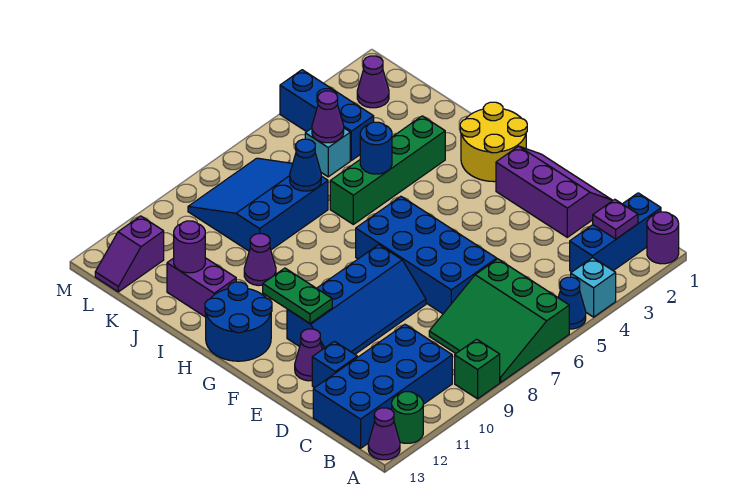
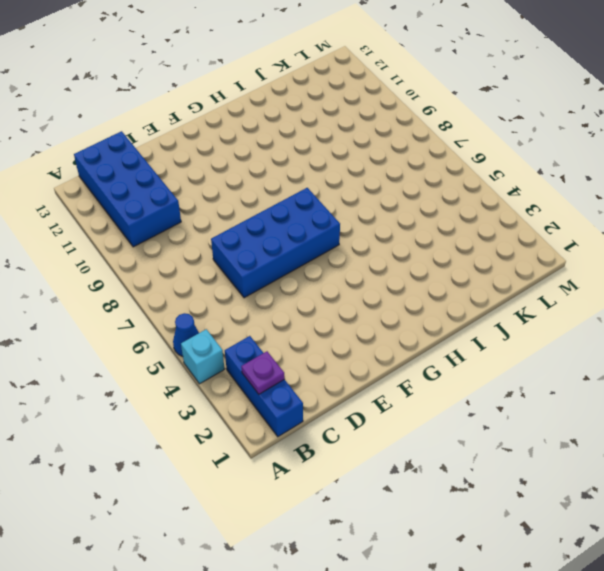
none -> purple round brick A1 level 1
none -> green slope A6:C8 level 1 top 6
none -> green brick A9 level 1
none -> green round brick A12 level 1

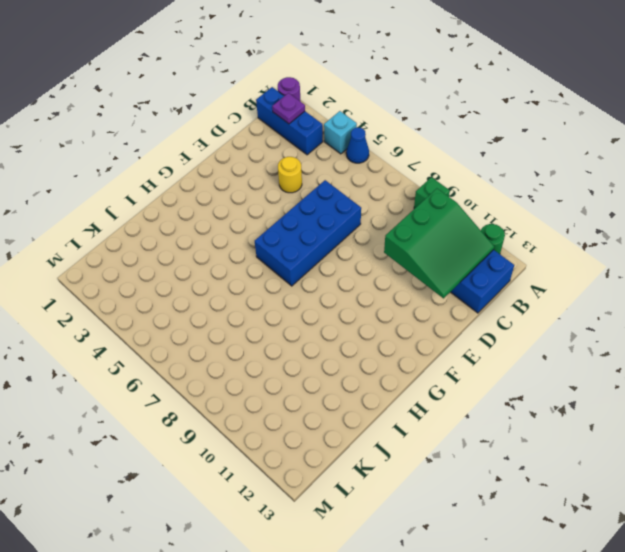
green slope B10:D12 level 2 top 10 -> green slope A6:C8 level 1 top 6
yellow round brick D4 level 1 -> none
none -> purple cone A13 level 1
none -> purple slope D1:F2 level 1 top 2
none -> blue brick D12 level 1
none -> blue slope E8:F11 level 1 top F

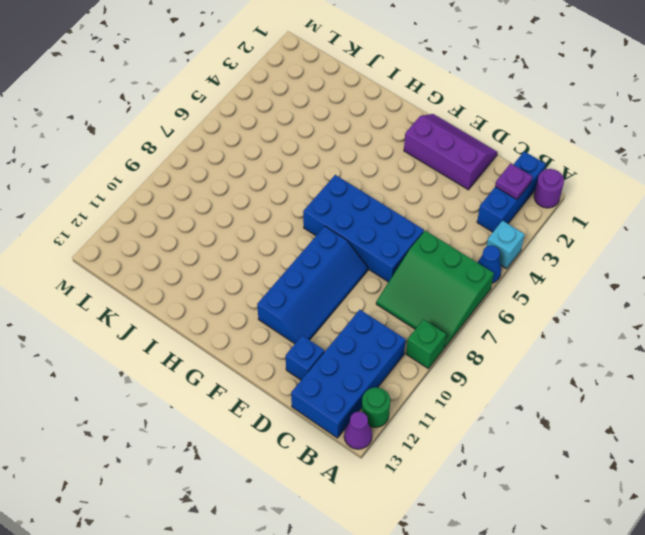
none -> purple cone E12 level 1
none -> yellow round brick G1:H2 level 1
none -> blue round brick G12:H13 level 1
none -> green brick I3:I6 level 1

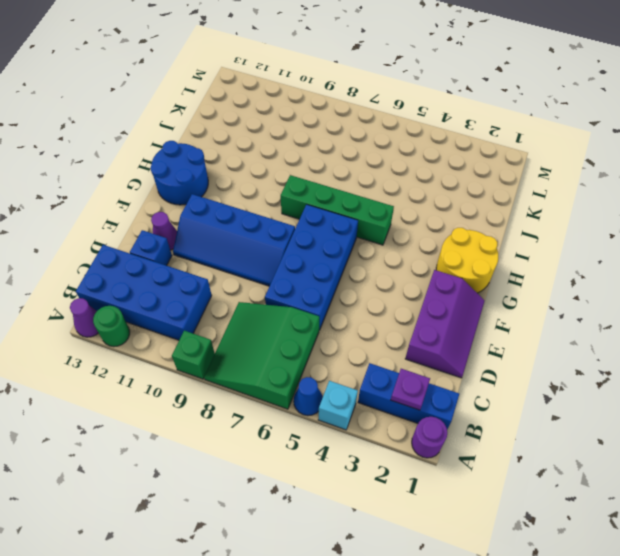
green brick H5:H8 level 1 -> green brick I3:I6 level 1
none -> purple cone I10 level 1
none -> purple brick I12:J12 level 1
none -> blue slope J7:L9 level 1 top J
none -> blue brick K4:M4 level 1

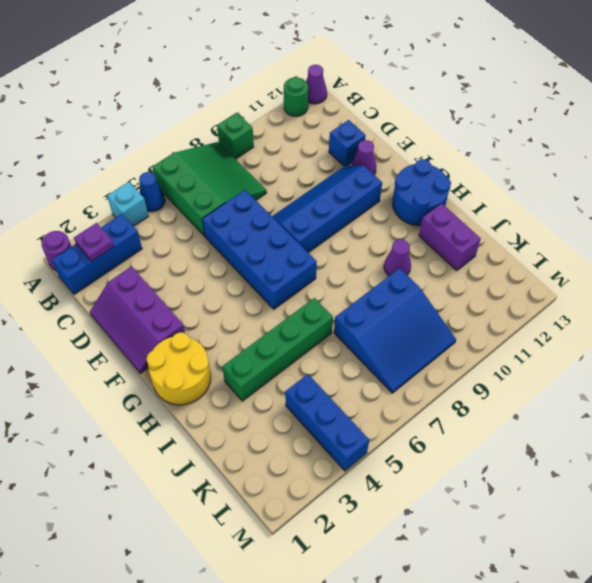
none -> blue brick B10:C13 level 1
none -> cyan brick K5 level 1
none -> purple cone L2 level 1
none -> purple slope L12:L13 level 1 top 12

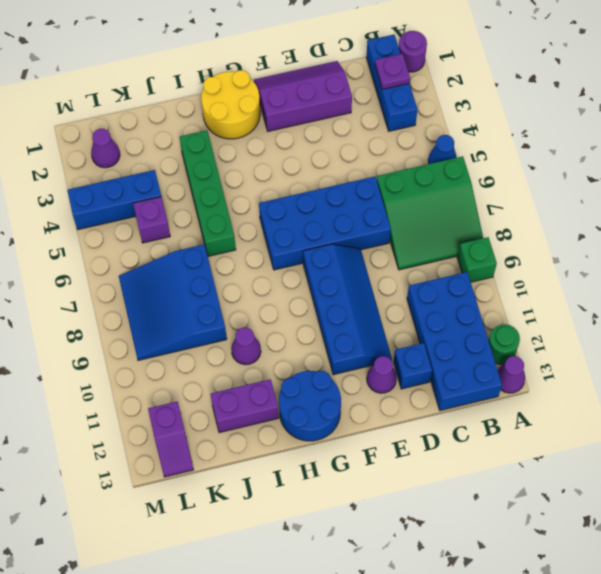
purple brick K5 level 1 -> cyan brick K5 level 1
none -> cyan brick A4 level 1
none -> green plate F11:G11 level 2
none -> blue round brick I5 level 2
none -> blue cone J7 level 2

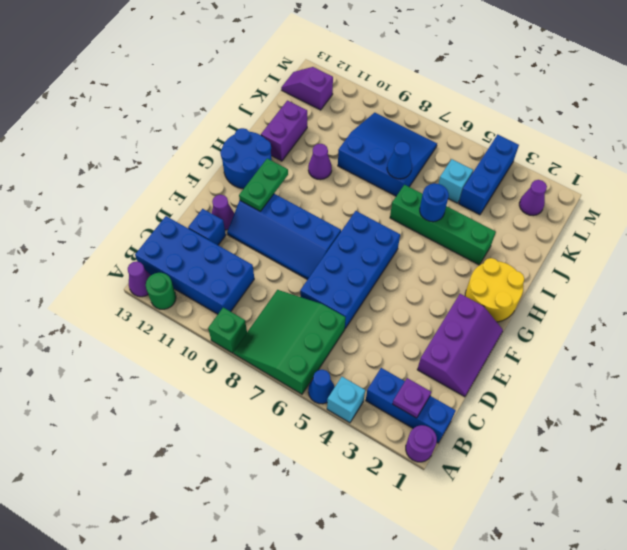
none -> purple round brick J12 level 2
none -> purple cone K5 level 2

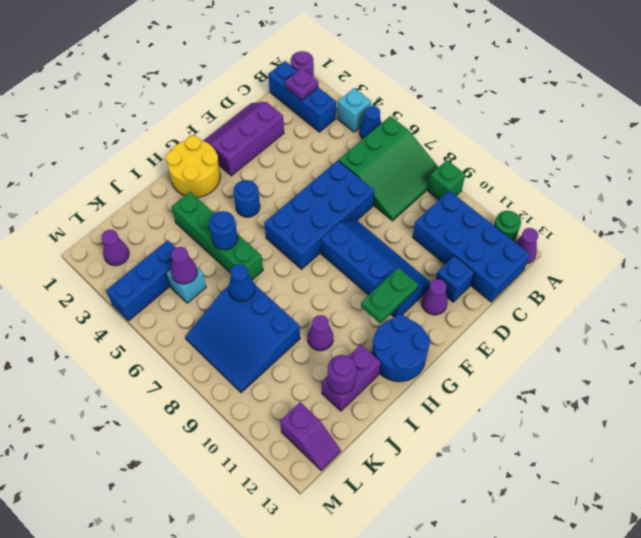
blue round brick G4 level 1 -> none

